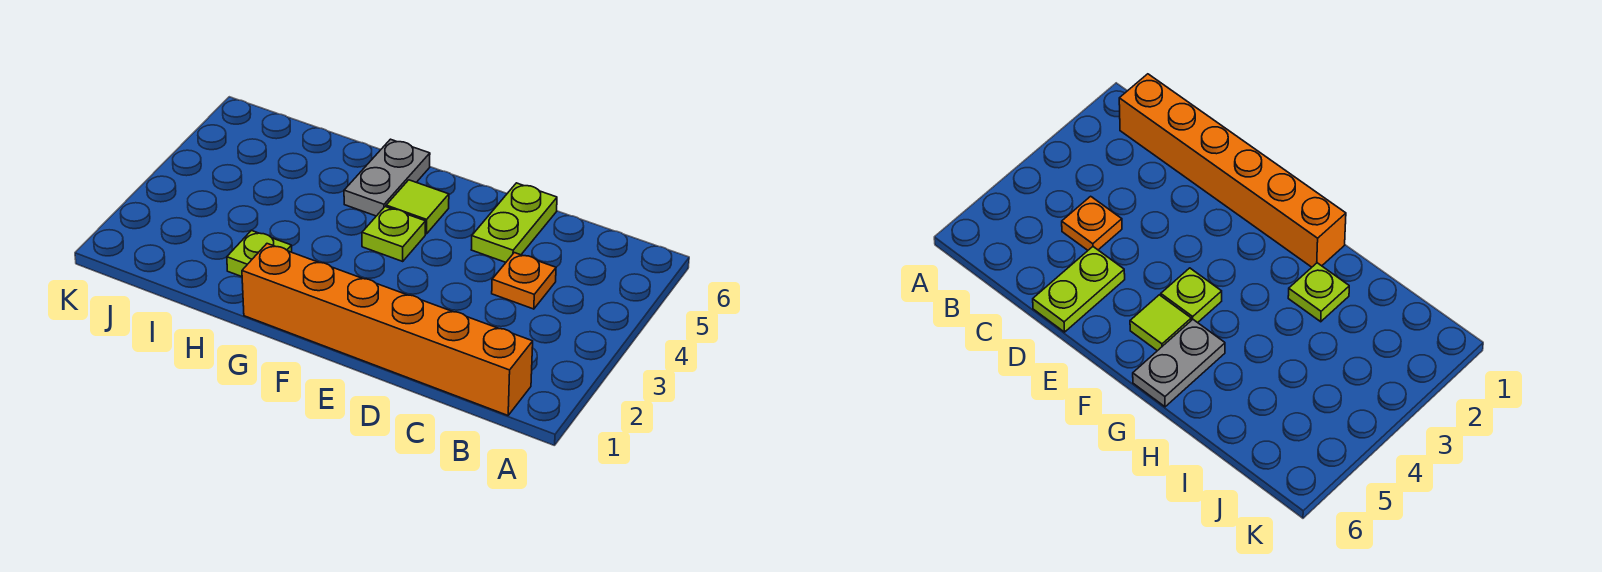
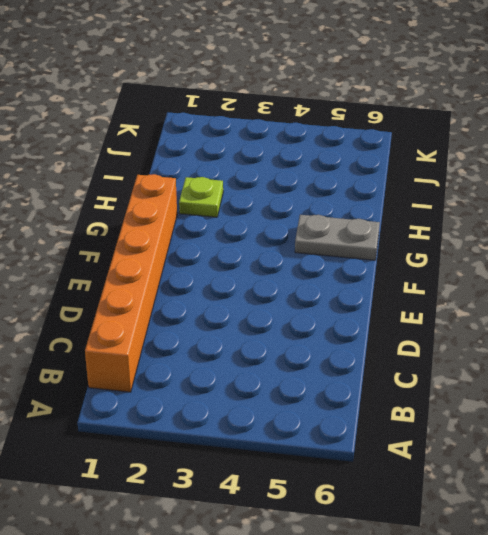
none -> orange plate C4 level 1
none -> lime plate D5:D6 level 1

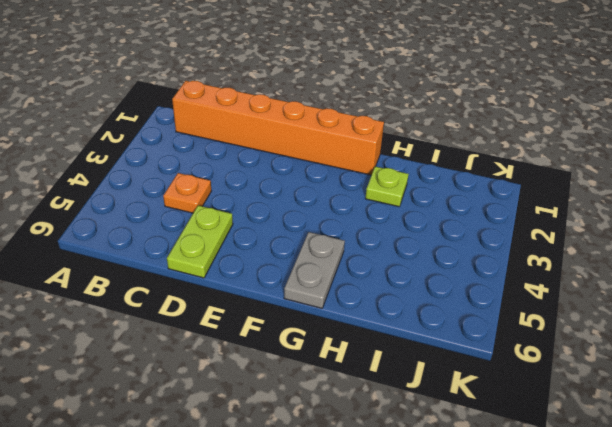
none -> lime plate F4 level 1
none -> lime tile F5 level 1

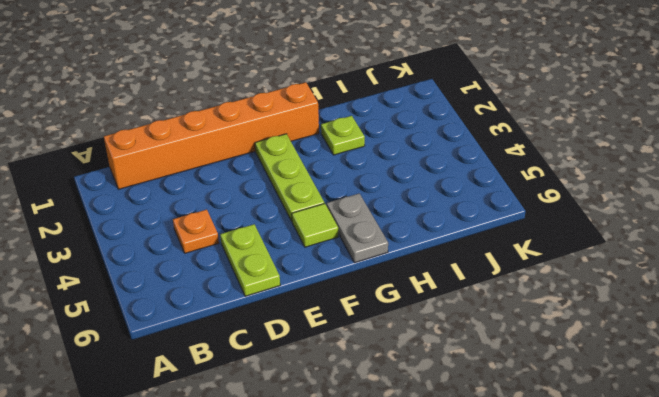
lime plate F2:F4 level 1 -> lime plate F4 level 1

